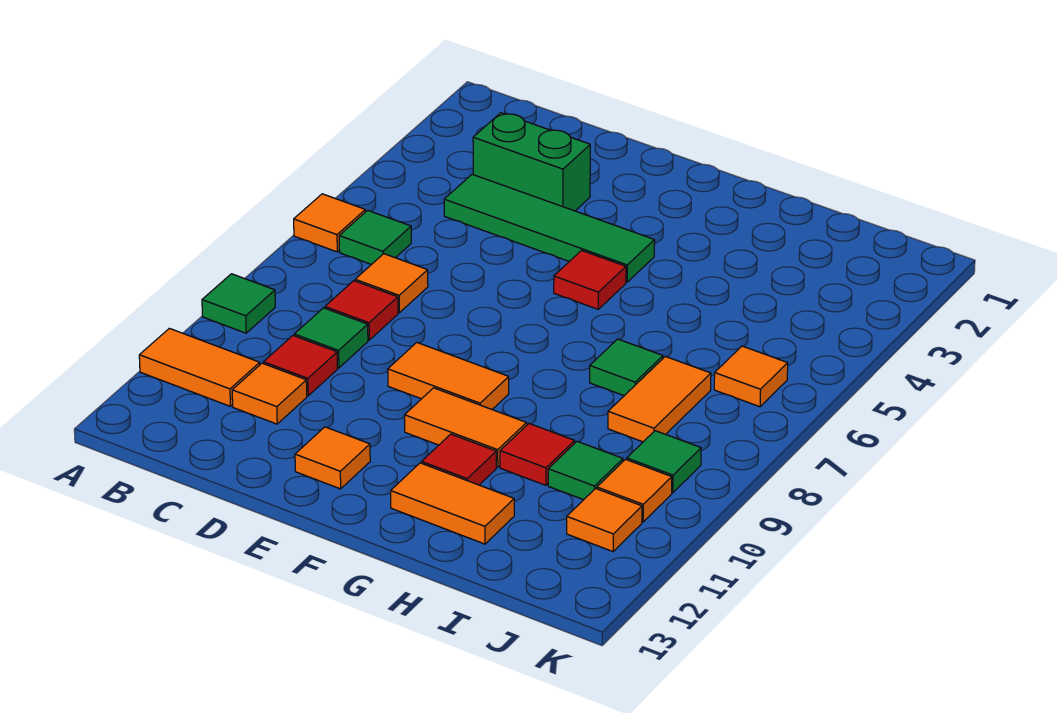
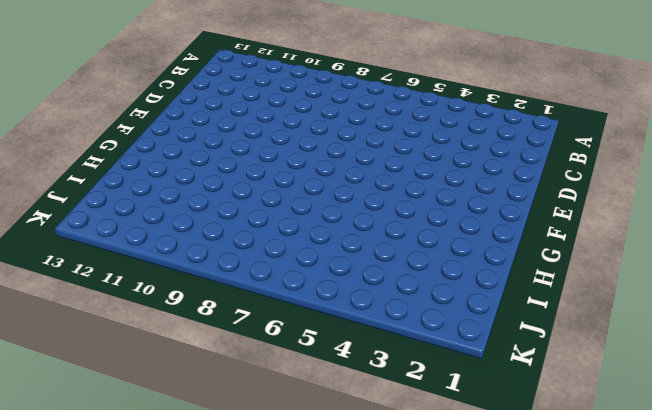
none -> orange tile A6 level 1
none -> green tile A9 level 1
none -> orange tile A11:B11 level 1

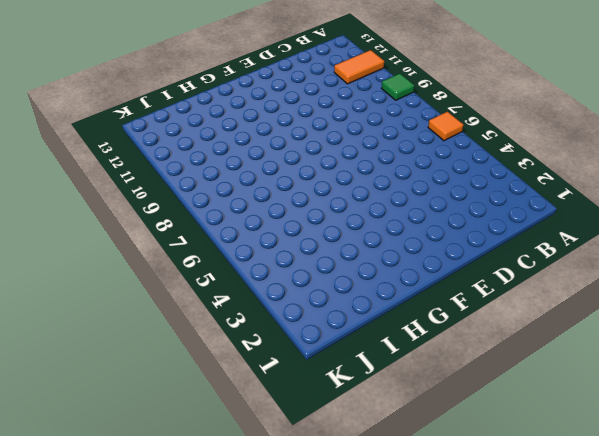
none -> green tile B6 level 1
none -> green brick C3:D3 level 1
none -> green tile C4:F4 level 1

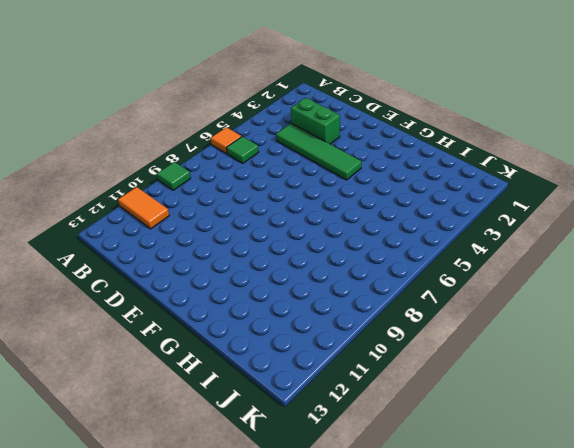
none -> orange tile C7 level 1
none -> red tile C8 level 1
none -> green tile C9 level 1

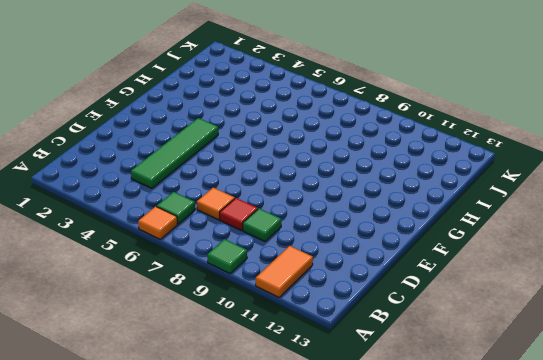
none -> green brick C3:D3 level 1
none -> red tile C10 level 1
none -> orange tile C11 level 1

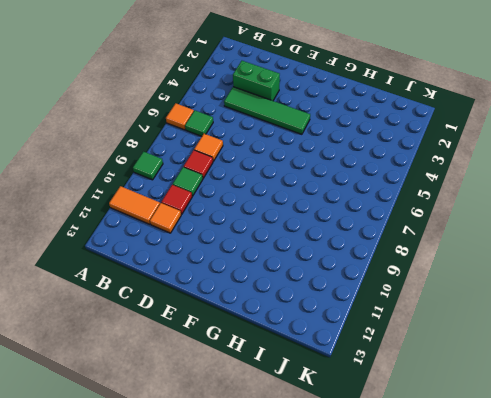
none -> orange tile E9:F9 level 1
none -> orange tile E12 level 1
none -> red tile F5 level 1

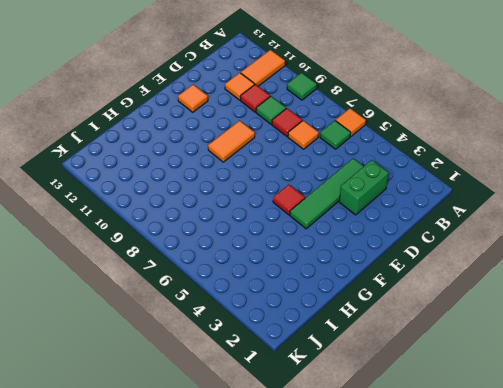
none -> orange tile F10:G10 level 1
none -> red tile G11 level 1
none -> orange tile G12:H12 level 1

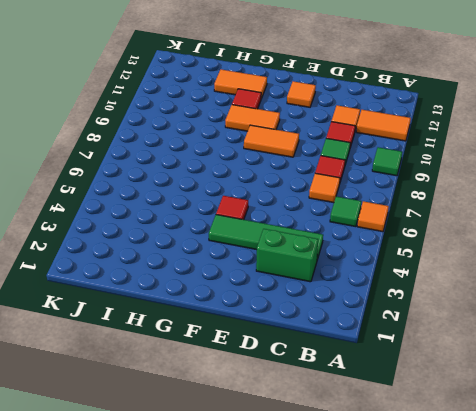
none -> green tile H7 level 1
none -> red tile H10 level 1
none -> orange tile I7:I8 level 1

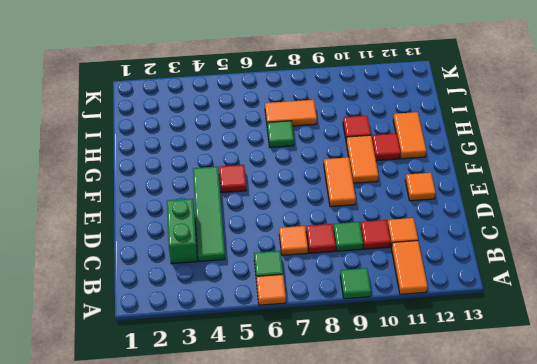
none -> green tile I10 level 1
none -> orange tile J6 level 1
none -> green tile J9 level 1

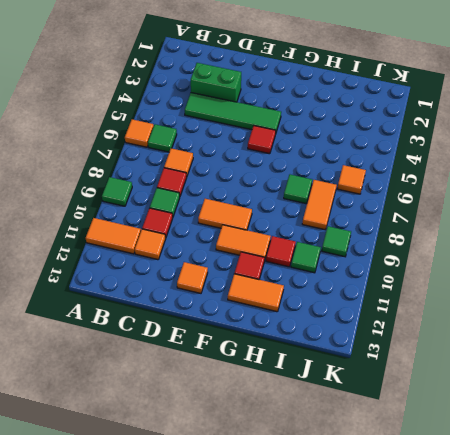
none -> orange tile J10 level 1
none -> orange tile J11 level 1

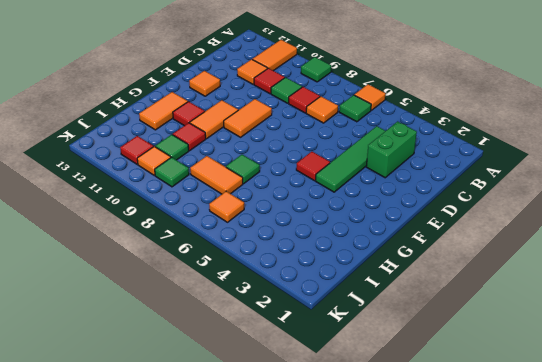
red tile J11 level 1 -> orange tile J11 level 1

